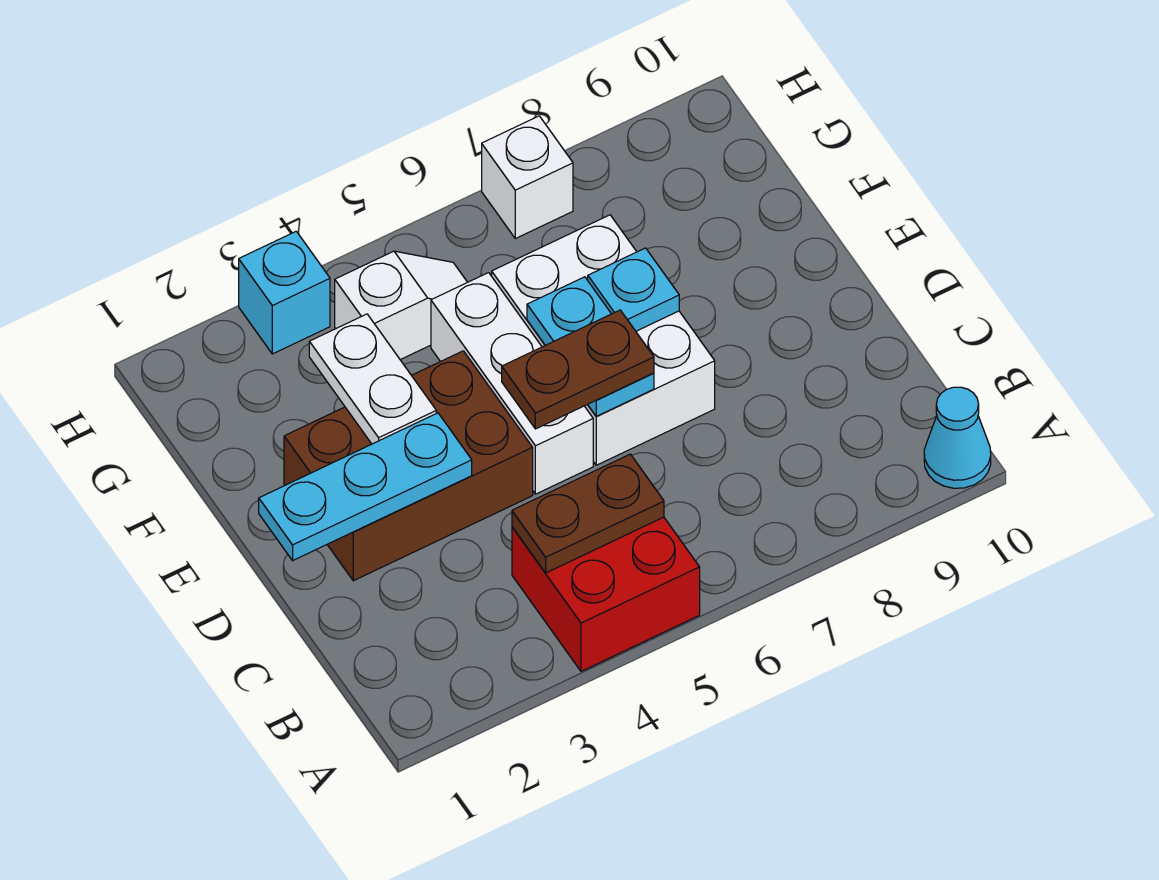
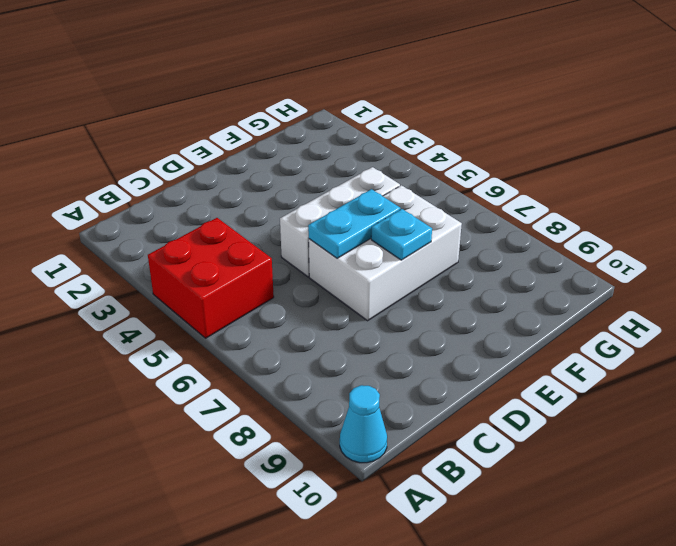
none -> brown brick D2:E4 level 1
none -> white slope G4:G5 level 1 top 4
none -> cyan brick H3 level 1

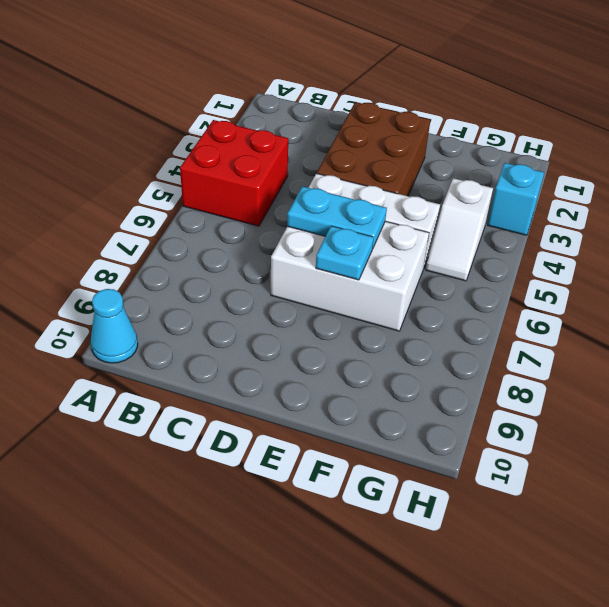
none -> white brick H7 level 1
none -> brown plate B4:B5 level 2
none -> cyan plate D1:D3 level 2

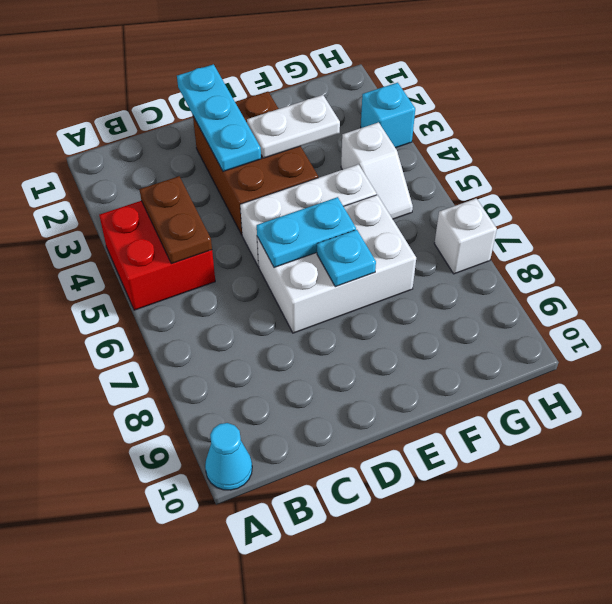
none -> brown plate D5:D6 level 3

